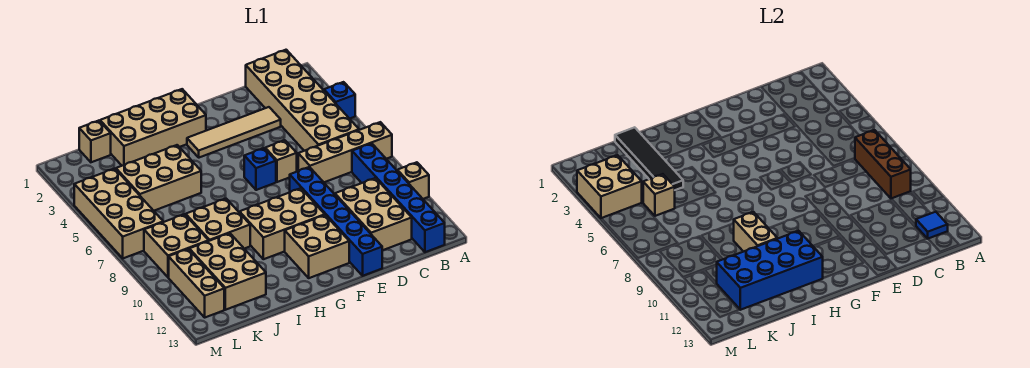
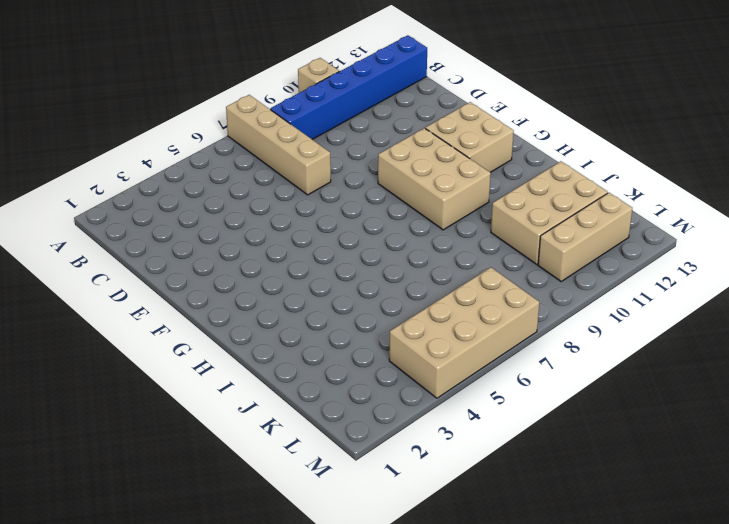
none -> blue brick A4 level 1
none -> tan brick B1:C6 level 1
none -> tan brick C10:D12 level 1

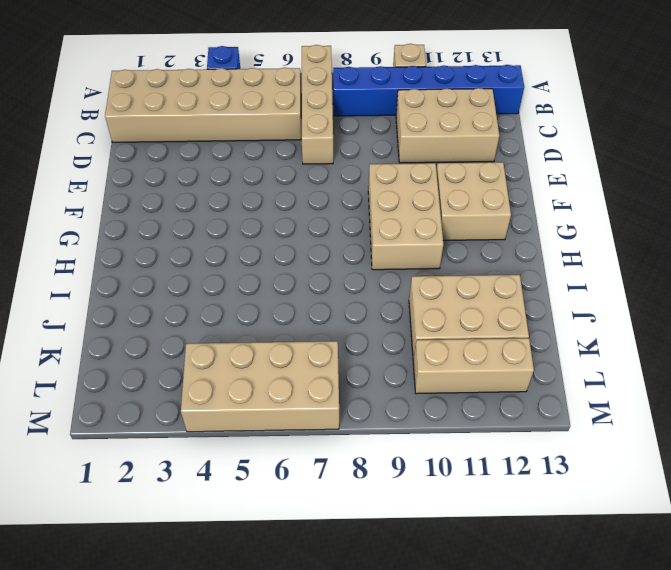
none -> tan tile D3:G3 level 1
none -> tan brick E6 level 1
none -> blue brick E8:E13 level 1

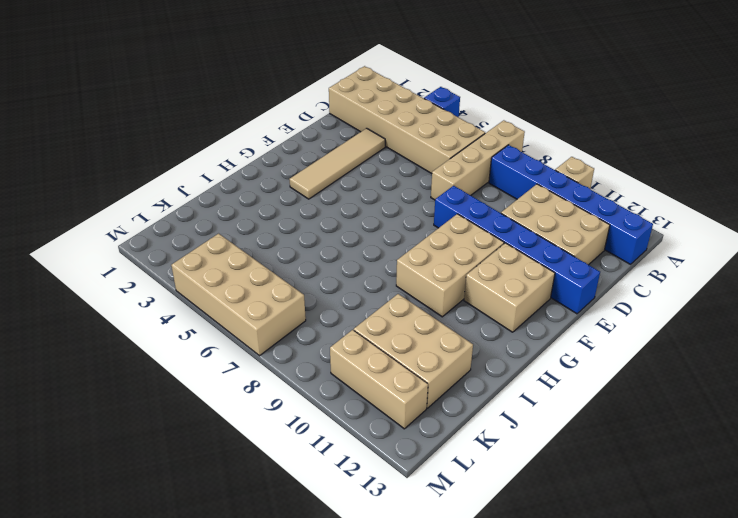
none -> tan brick E6 level 1
none -> blue brick F6 level 1
none -> tan brick G1:J2 level 1

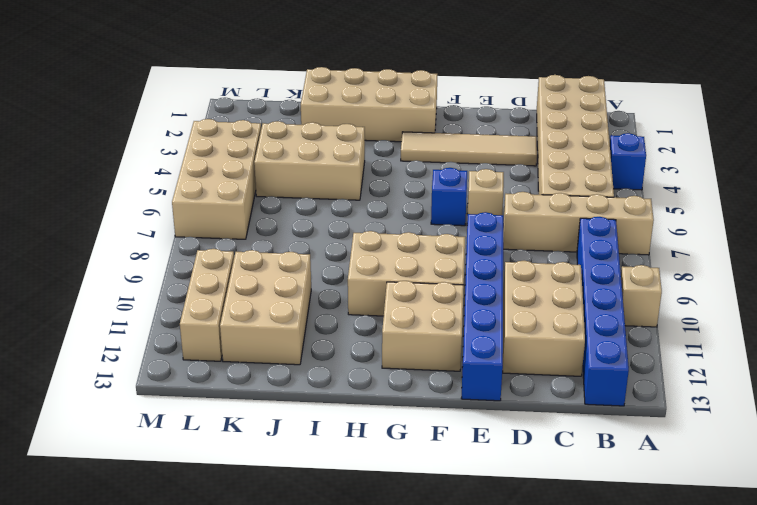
none -> tan brick I8:J9 level 1
none -> tan brick K1 level 1
none -> tan brick K8:L9 level 1

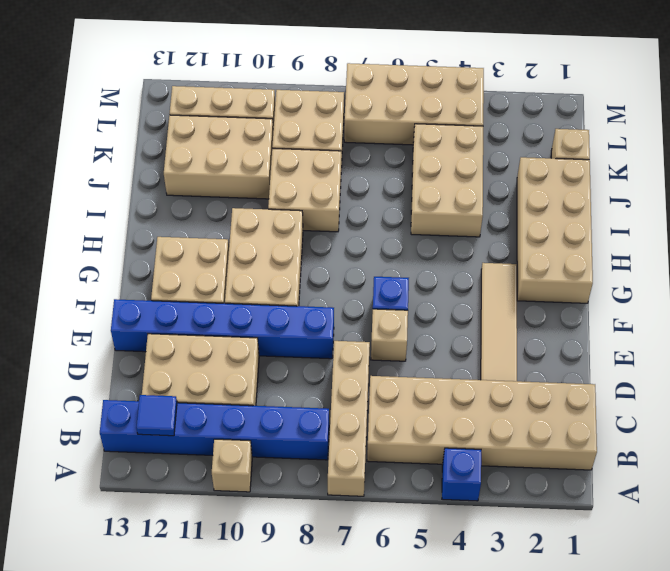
none -> brown brick B7:B9 level 2
none -> blue brick H11:K12 level 2
none -> tan brick I9:I10 level 2

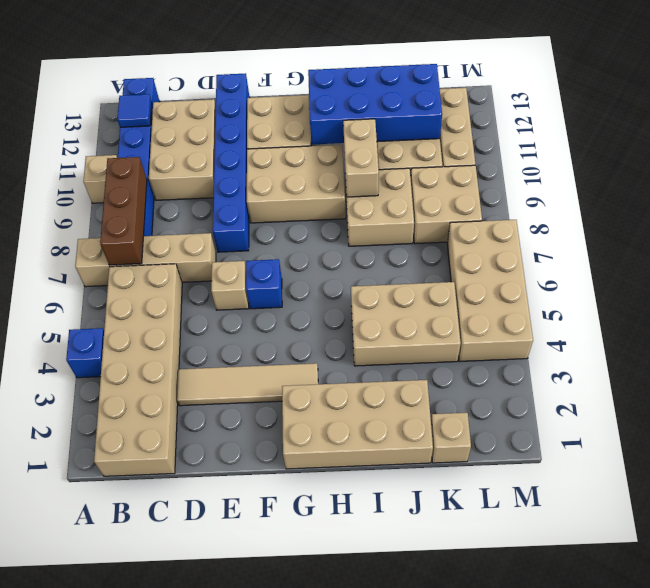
none -> black tile J1:J4 level 2
none -> tan brick K5 level 2
none -> tan brick L3:M4 level 2

